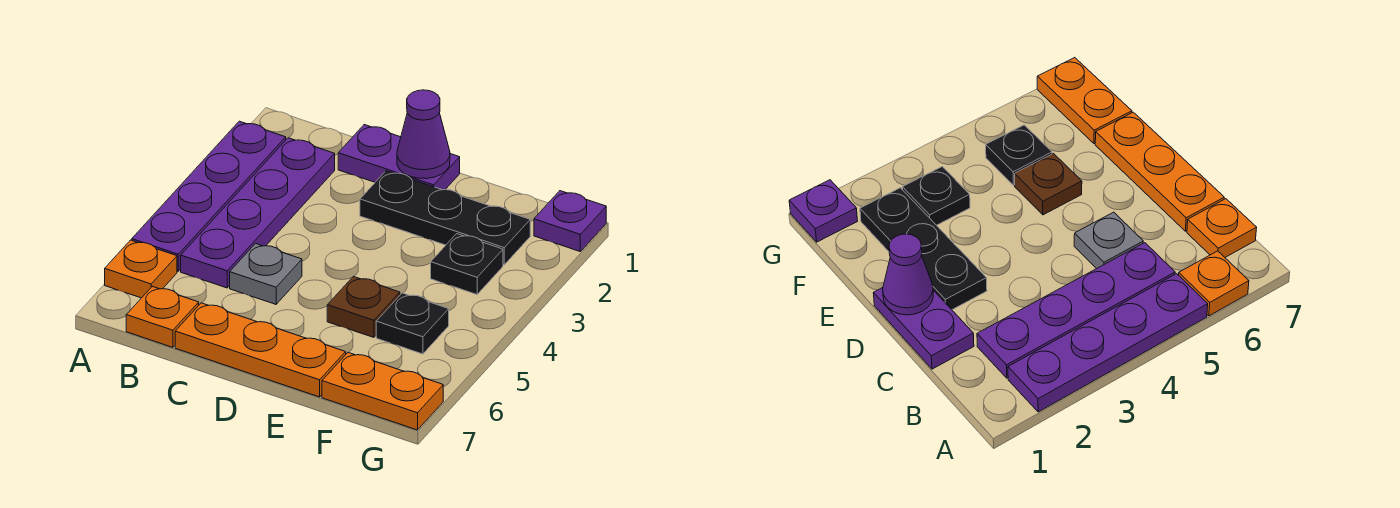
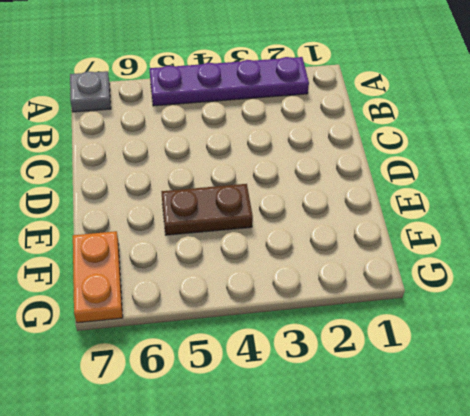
grey plate A7 level 1 -> grey plate C5 level 1
brown plate E4:E5 level 1 -> brown plate E5 level 1
none -> orange plate A6 level 1
none -> purple plate B2:B5 level 1
none -> orange plate B7 level 1

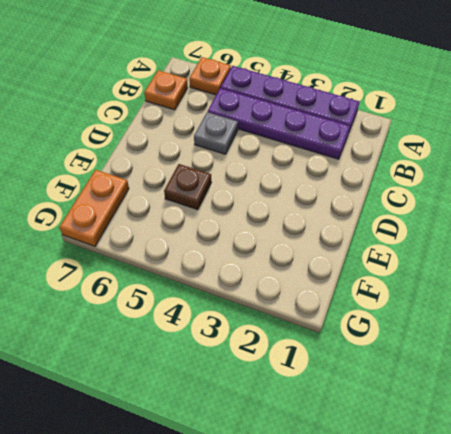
none -> purple plate C1:D1 level 1
none -> orange plate C7:E7 level 1
none -> black plate D2:F2 level 1

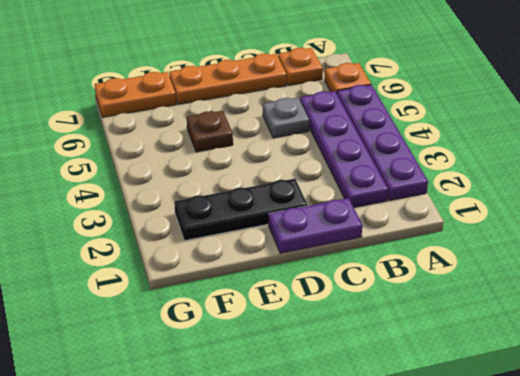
none -> black plate F3 level 1
none -> black plate F5 level 1
none -> purple plate G1 level 1

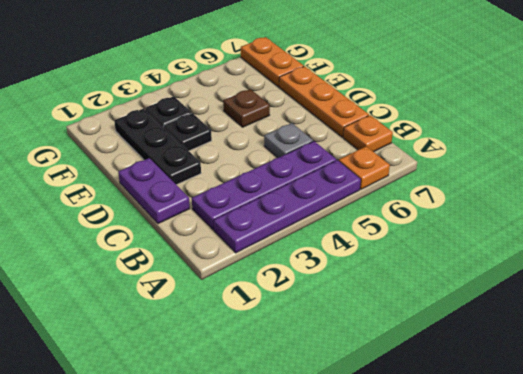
black plate E3 level 1 -> black plate F5 level 1
none -> purple plate G1 level 1
none -> purple cone D1 level 2

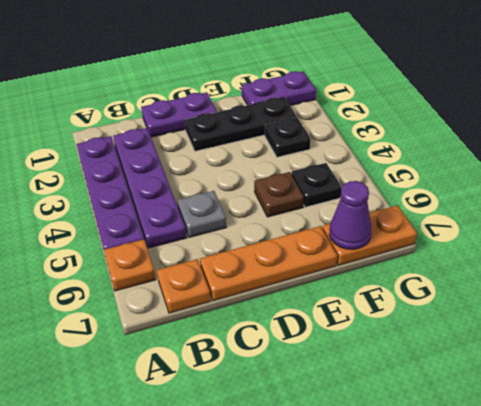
purple plate F1:G1 level 1 -> purple plate G1 level 1
purple cone F7 level 2 -> purple cone D1 level 2

